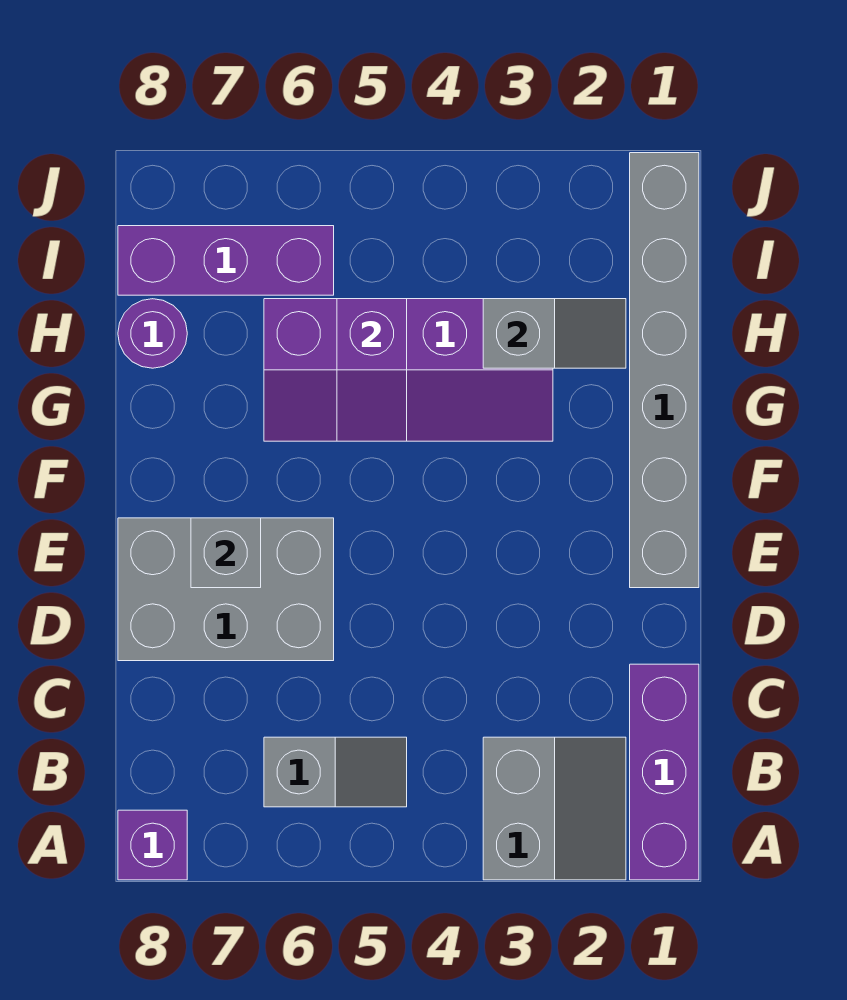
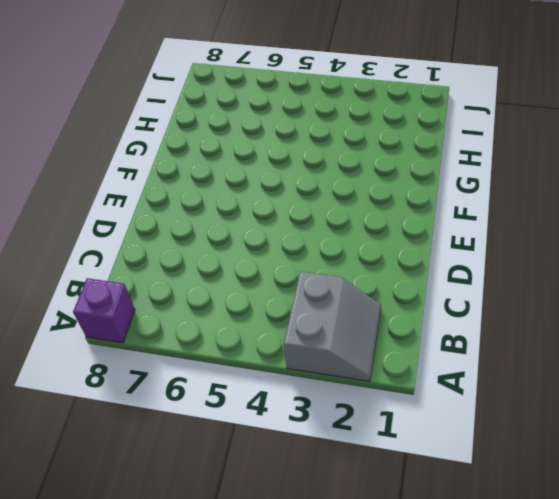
none -> purple brick A1:C1 level 1
none -> grey slope B5:B6 level 1 top 6
none -> grey brick D6:E8 level 1

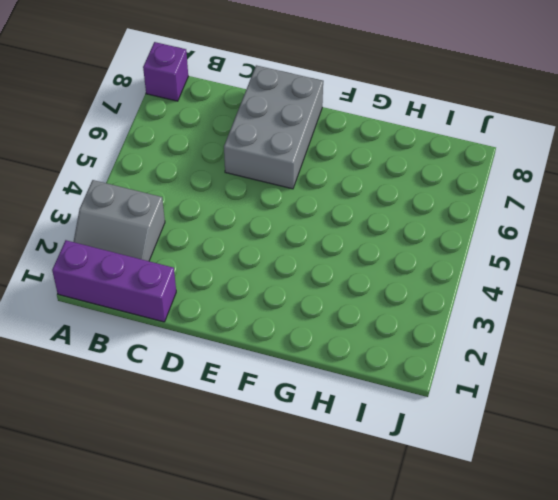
none -> grey slope B5:B6 level 1 top 6
none -> grey brick E1:J1 level 1
none -> purple slope G3:H6 level 1 top H

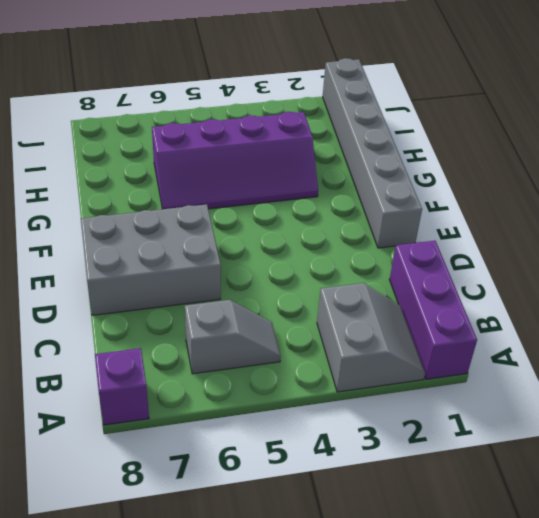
none -> purple round brick H8 level 1
none -> purple brick I6:I8 level 1
none -> grey brick E7 level 2

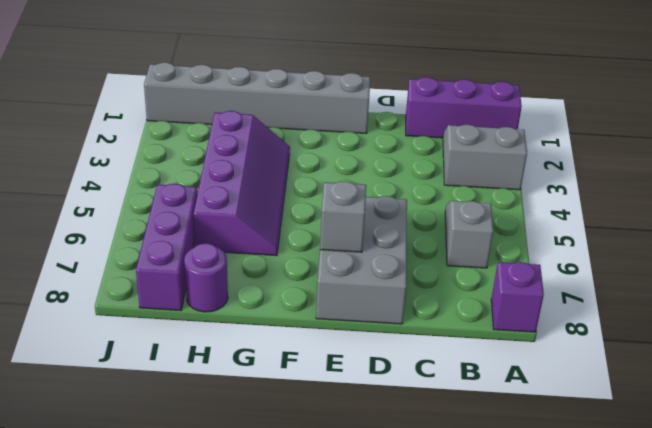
none -> purple slope G5:H5 level 2 top H
none -> grey slope H2:H3 level 2 top 3

